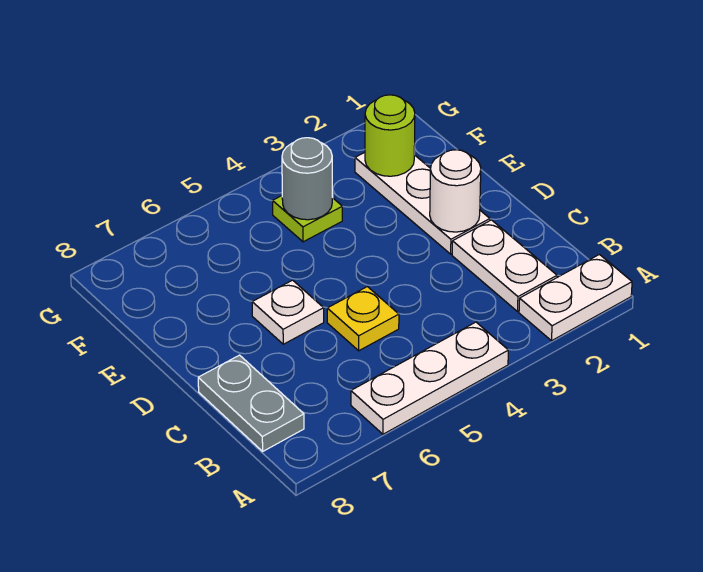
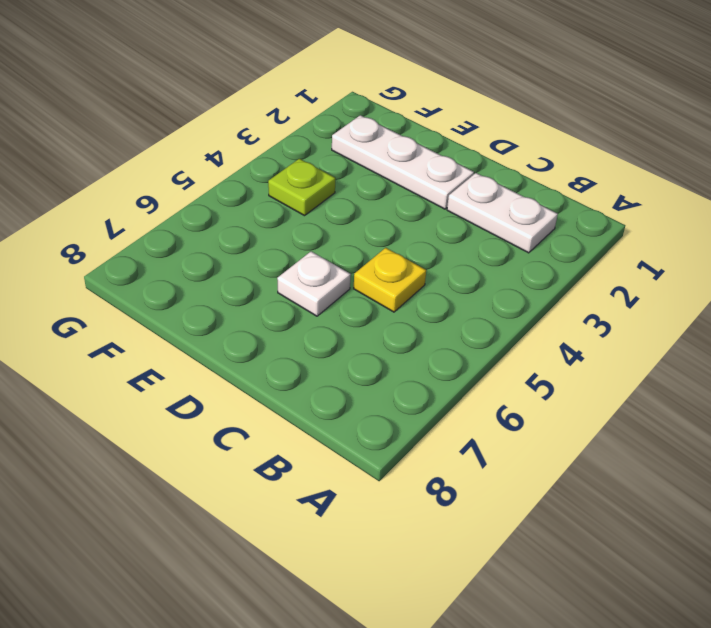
none -> white plate A1:A2 level 1
none -> white plate A4:A6 level 1

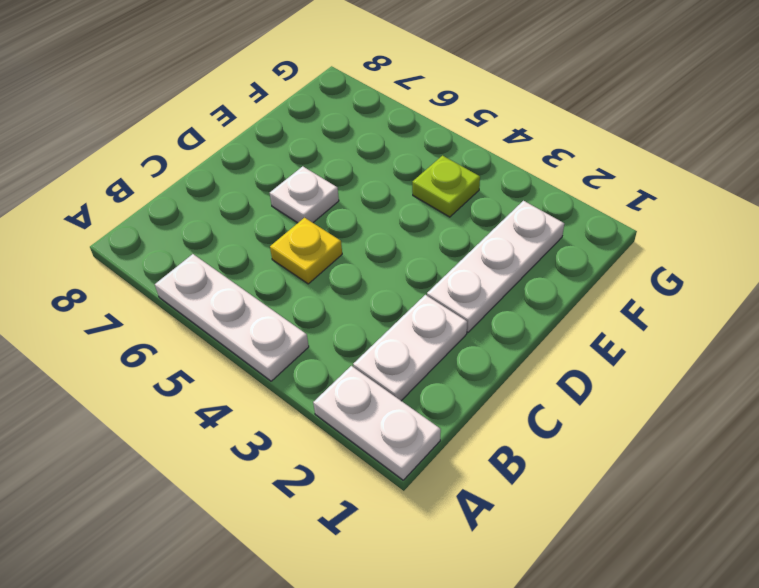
none -> grey plate B8:C8 level 1
none -> white round brick D2 level 2

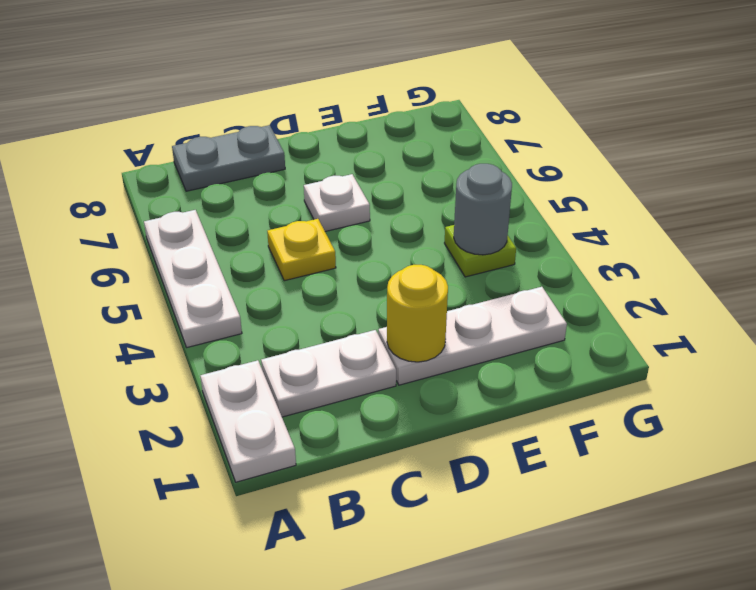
yellow round brick D2 level 2 -> white round brick D2 level 2
none -> lime round brick F2 level 2

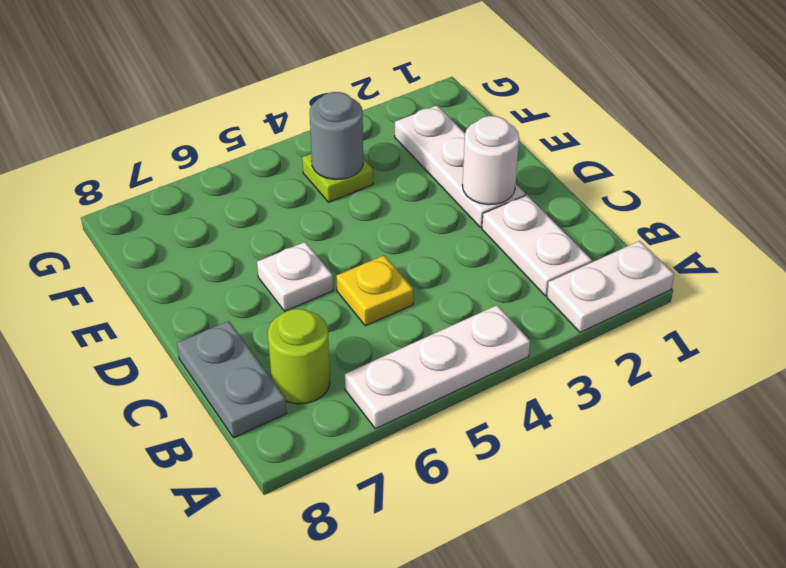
lime round brick B7 level 1 -> lime round brick F2 level 2

